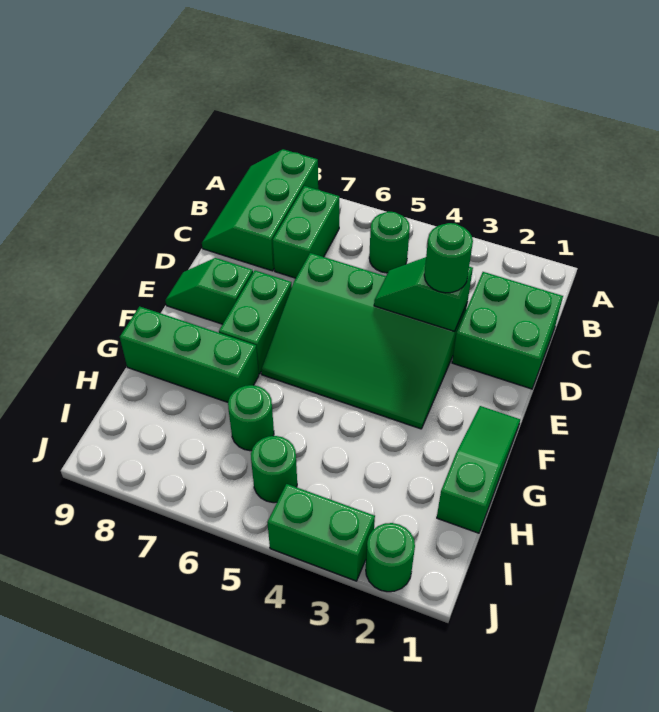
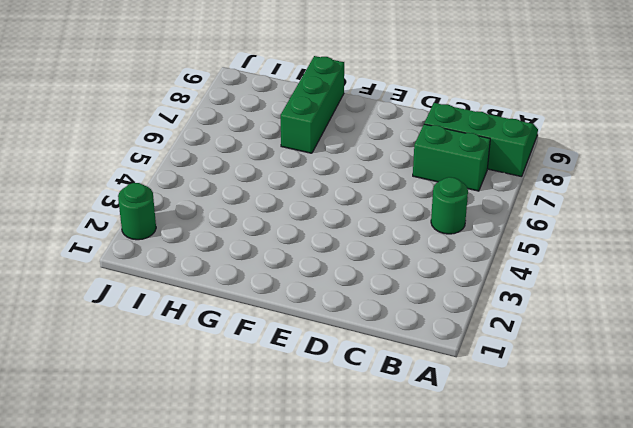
none -> green brick C1:D2 level 1
none -> green slope D3:F6 level 1 top D
none -> green brick E7:F7 level 1

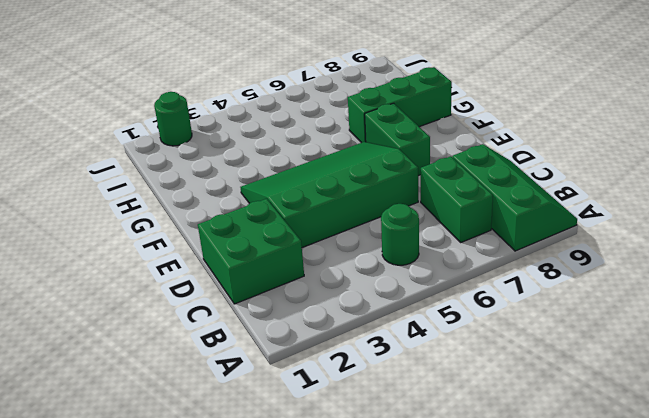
none -> green slope E8:E9 level 1 top 8
none -> green slope F1:H1 level 1 top H
none -> green round brick H6 level 1

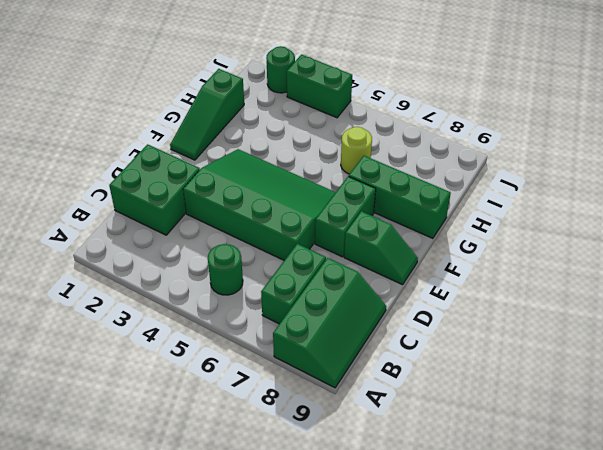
lime round brick H6 level 1 -> green round brick H6 level 1
none -> green round brick I5 level 1
none -> green slope D3:D4 level 2 top 3
none -> green round brick D3 level 3

